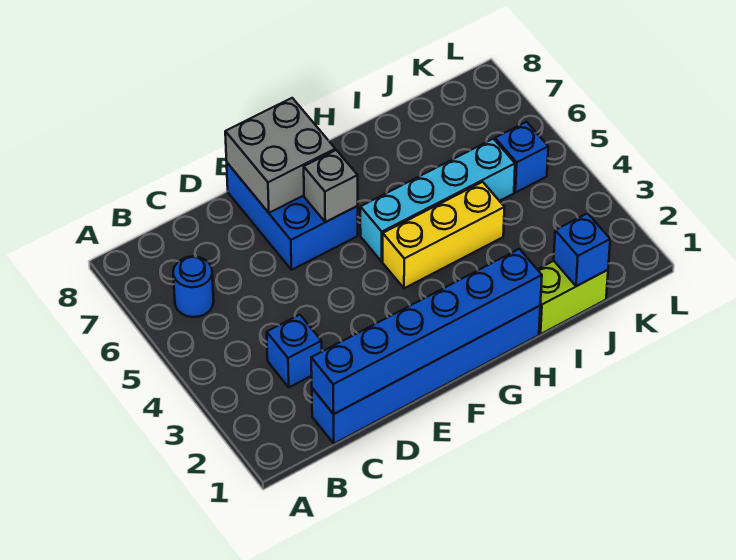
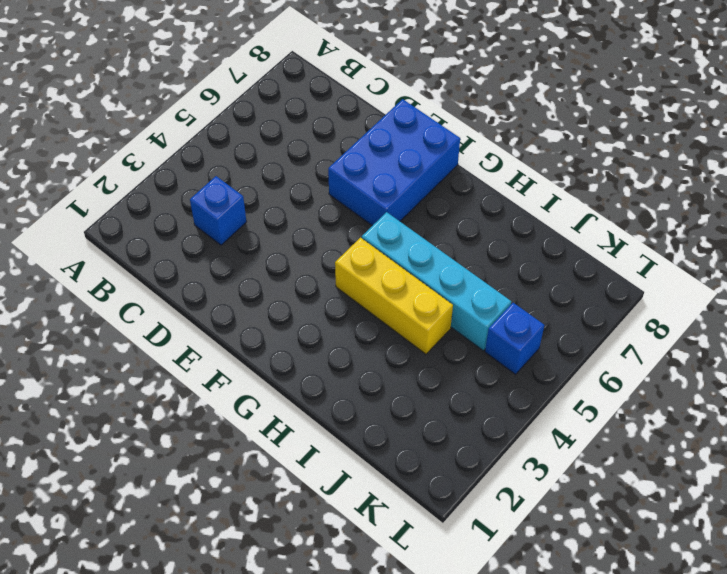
none -> blue round brick B6 level 1
none -> blue brick C1:H1 level 1
none -> lime brick I1:J1 level 1

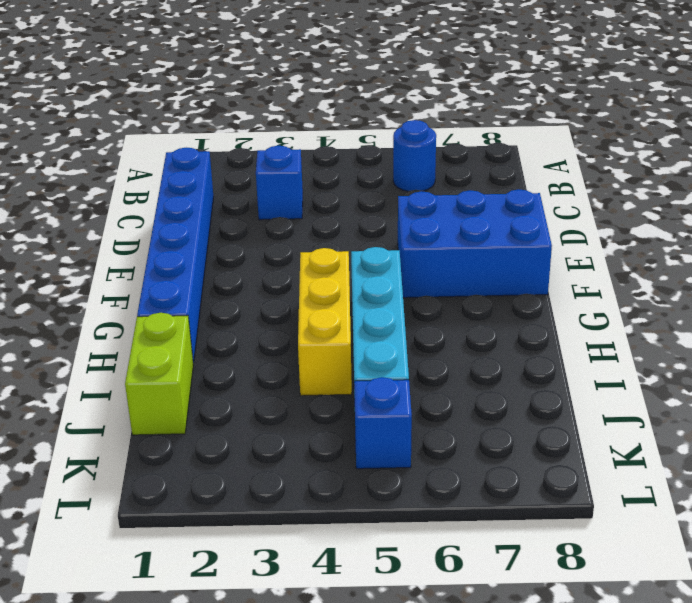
none -> blue brick C1:H1 level 2
none -> grey brick E7:F8 level 2
none -> grey brick F6 level 2

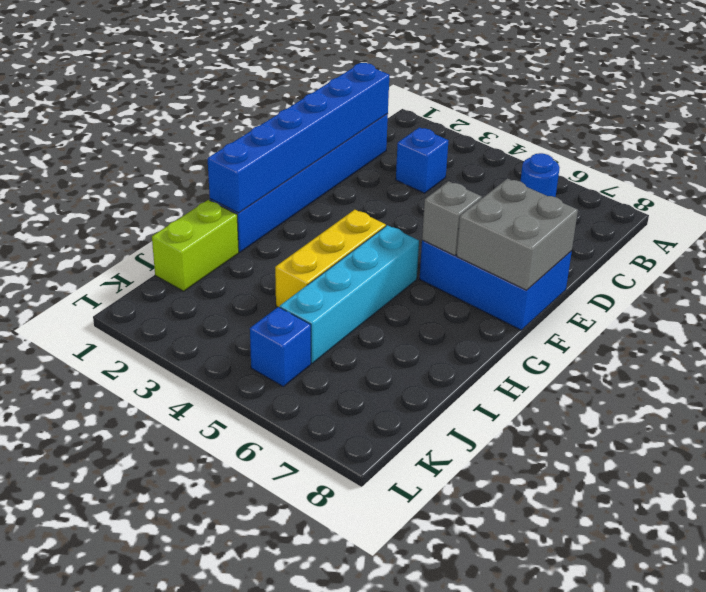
none -> blue brick J1 level 2

